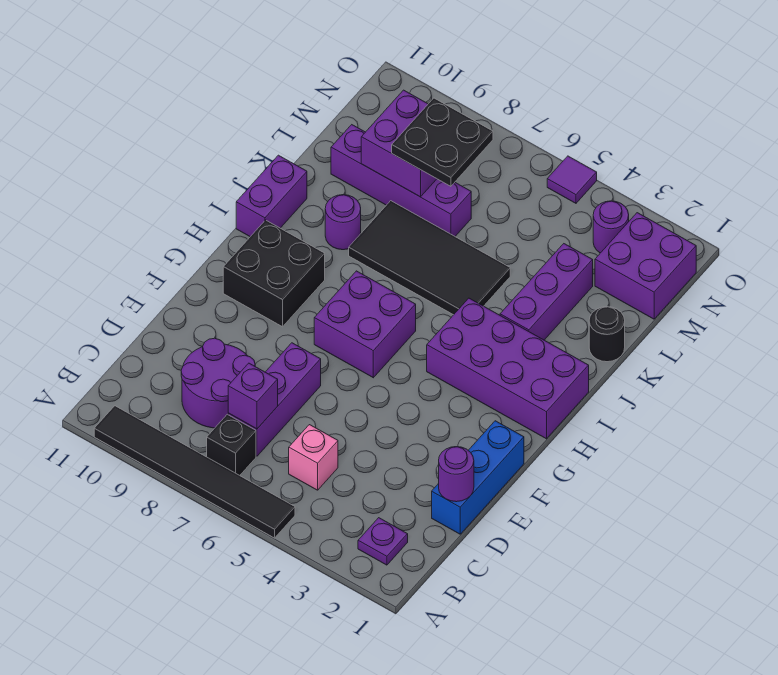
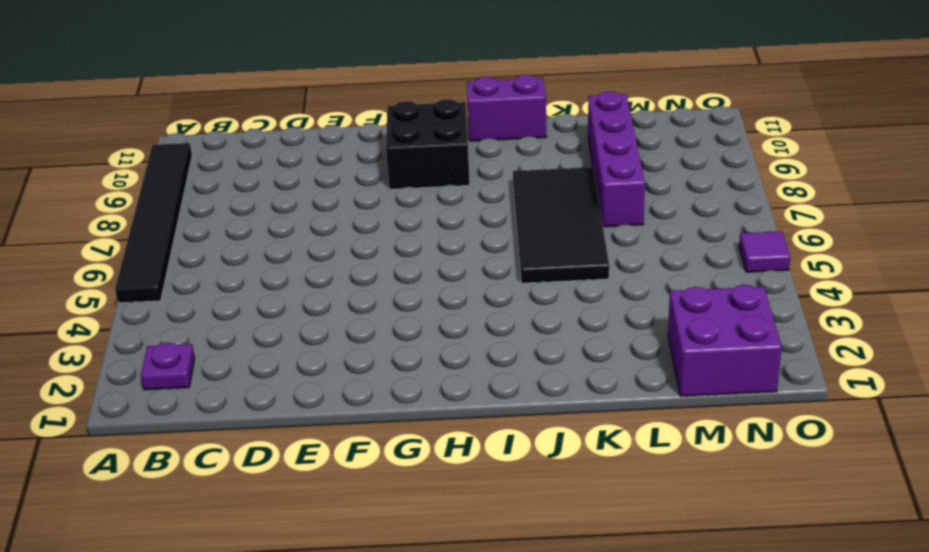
none -> black brick B7 level 1
none -> pink brick C5 level 1
none -> purple brick C7:E7 level 1

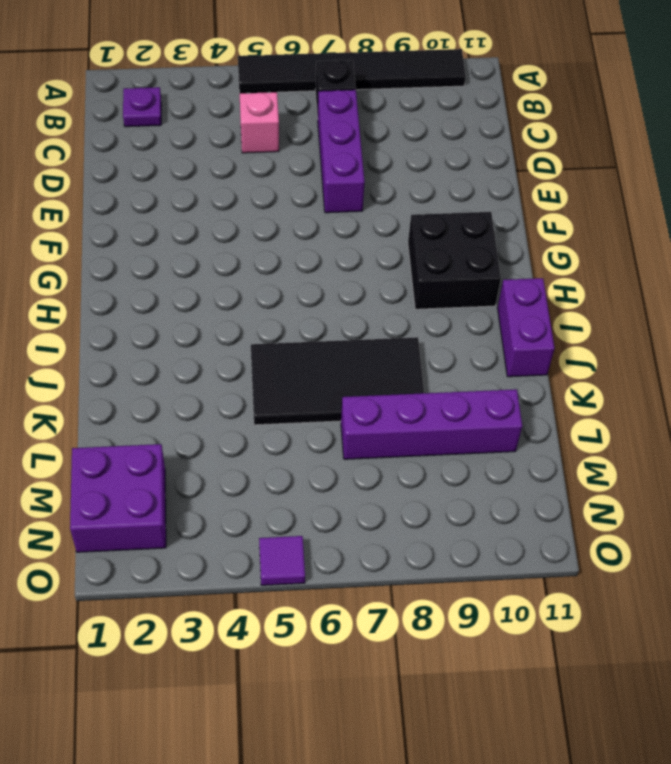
none -> purple round brick C8:D9 level 1
none -> blue brick D1:F1 level 1
none -> purple brick G6:H7 level 1

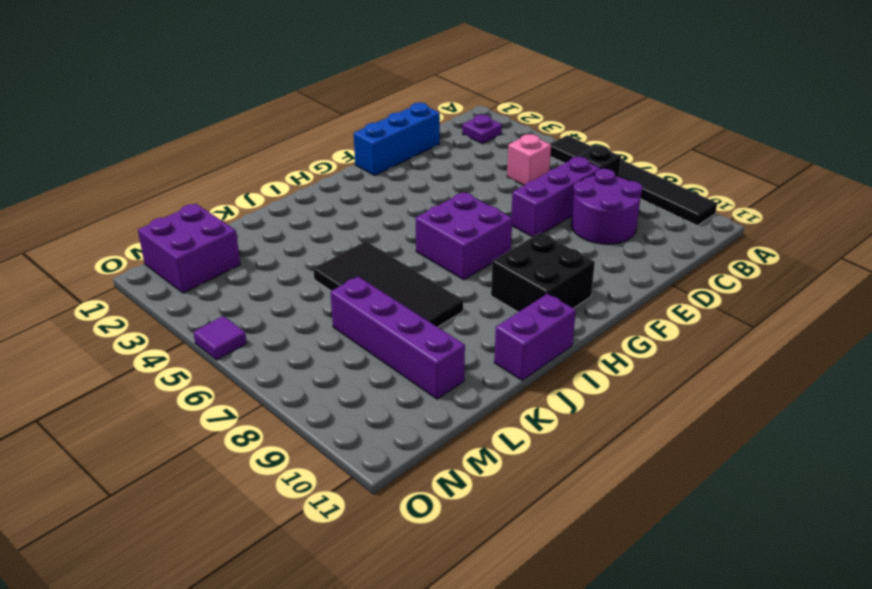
none -> purple brick H1:I4 level 1
none -> purple brick J3:L3 level 1
none -> purple round brick J9 level 1

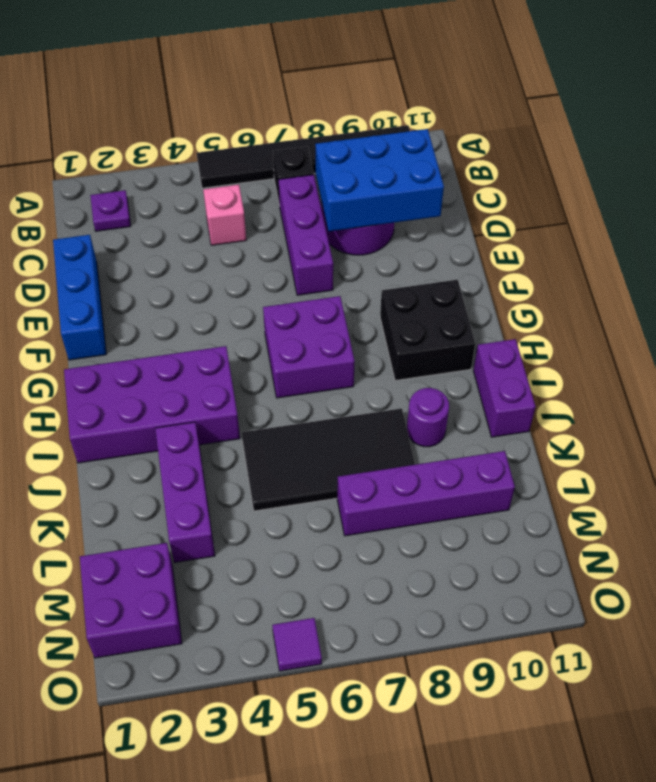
blue brick C8:D10 level 2 -> none
none -> black round brick K1 level 1
none -> purple round brick N3 level 1
none -> purple brick C7 level 2

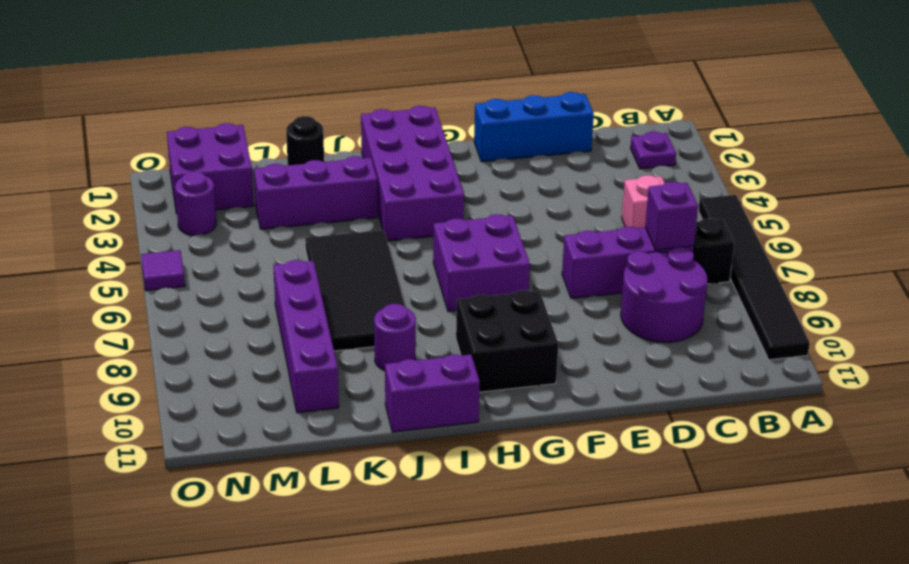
none -> purple round brick D1 level 2
none -> purple brick L8:M9 level 2
none -> black plate L7:M8 level 3

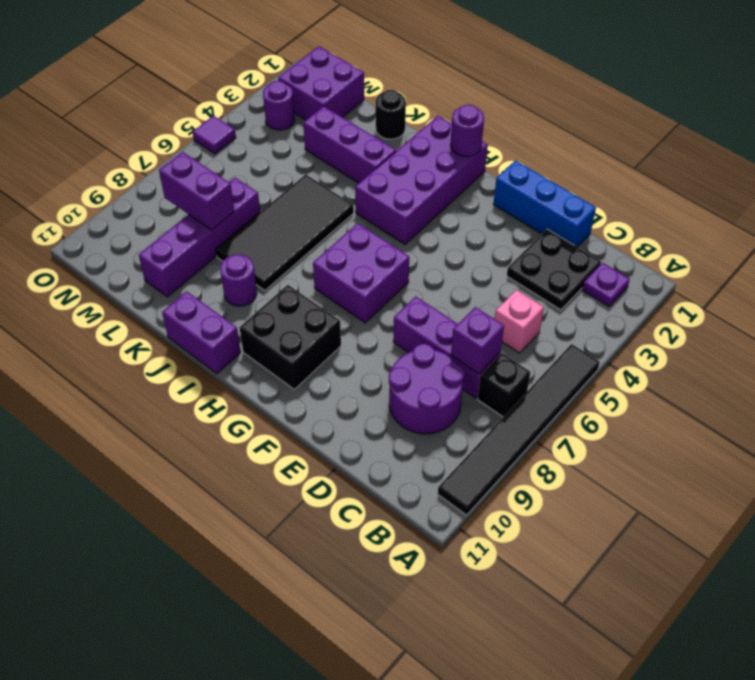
black plate C2:D3 level 1 -> black plate L7:M8 level 3
purple round brick H1 level 2 -> purple round brick D1 level 2
purple brick L8:M8 level 2 -> purple brick L8:M9 level 2

